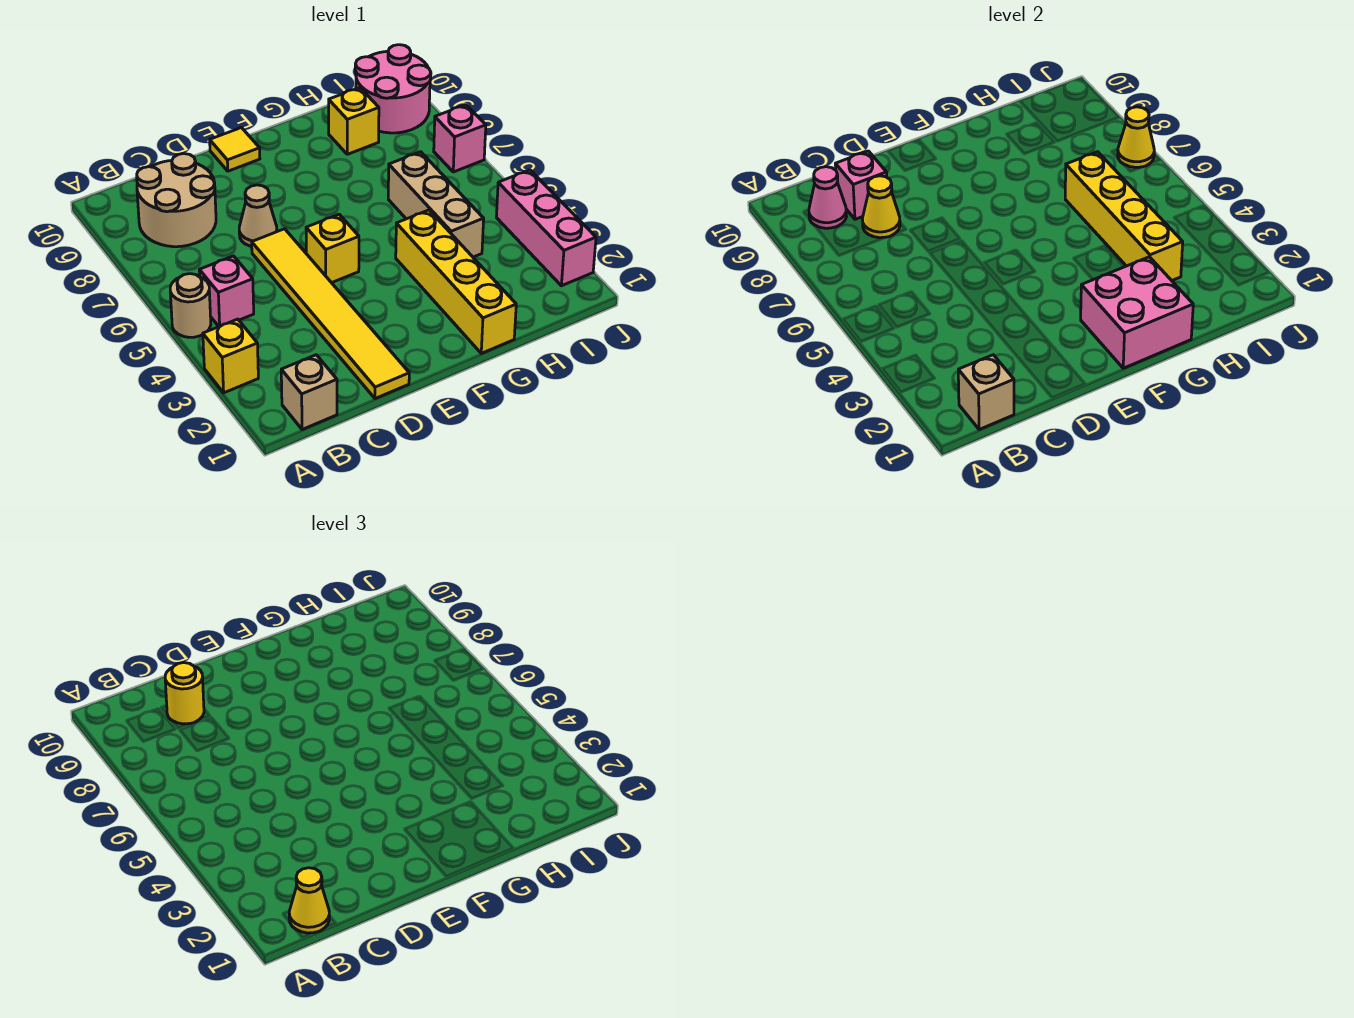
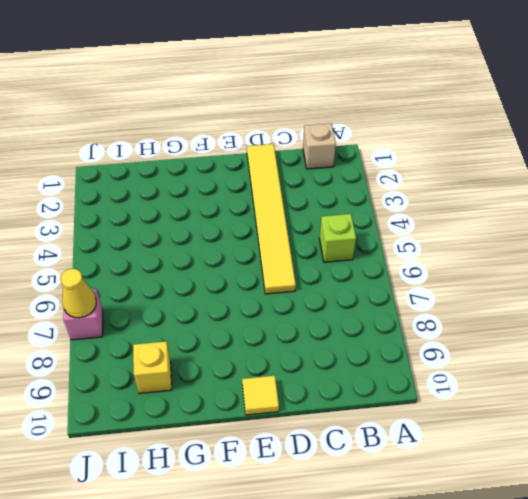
lime brick B5 level 1 -> pink brick B5 level 1
none -> yellow brick A3 level 1
none -> tan round brick A5 level 1
none -> tan round brick B8:C9 level 1

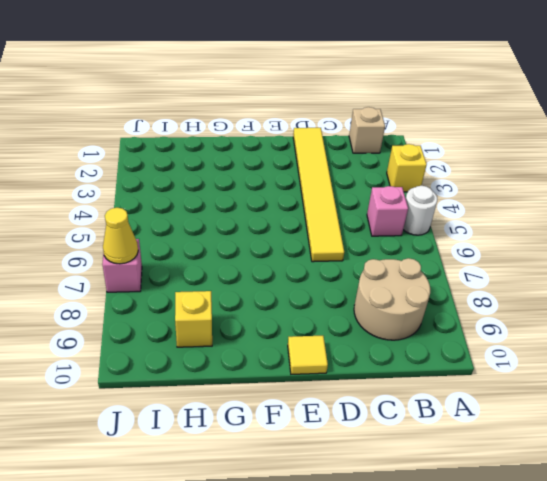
white round brick A5 level 1 -> tan round brick A5 level 1
none -> tan cone D7 level 1
none -> yellow brick E5 level 1
none -> yellow brick G1:G4 level 1

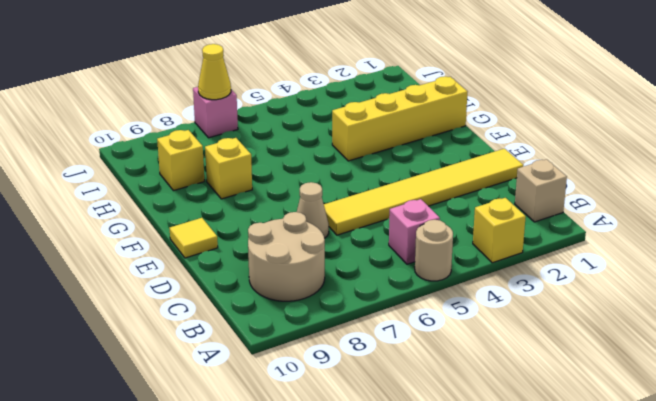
yellow brick G8 level 1 -> yellow brick E5 level 1
none -> tan brick H4:H6 level 1
none -> pink round brick I9:J10 level 1
none -> pink brick J2:J4 level 1

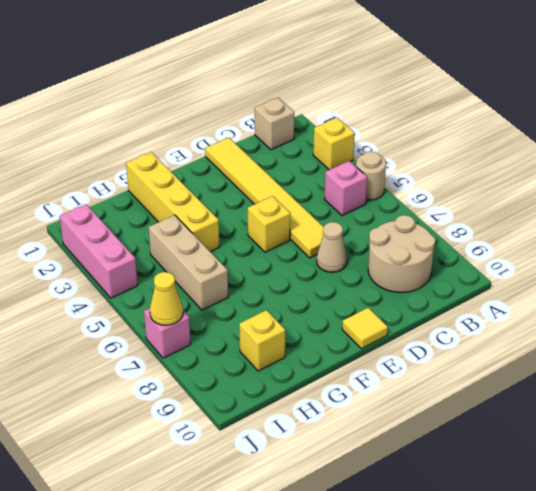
none -> pink round brick I9:J10 level 1
none -> tan brick B1 level 2
none -> pink cone B9 level 2

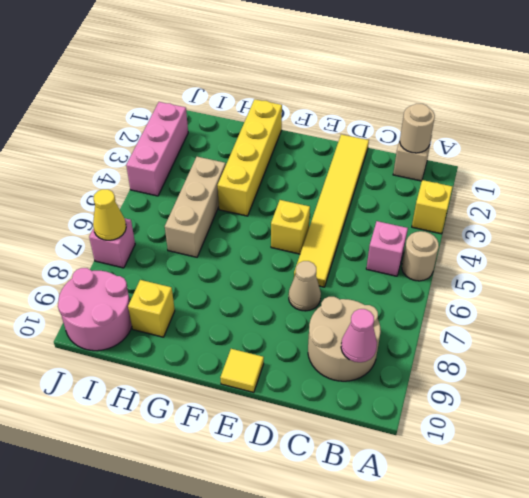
tan round brick B1 level 2 -> tan brick B1 level 2
none -> yellow cone C8 level 2
none -> pink brick C9 level 2
none -> pink brick F1:G2 level 2

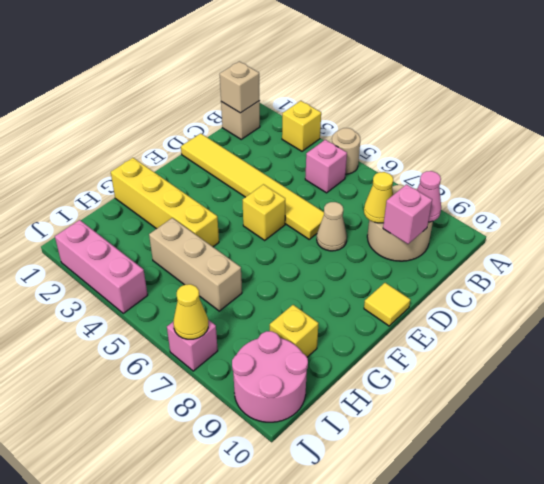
none -> pink brick F1:G2 level 2
none -> yellow brick H3:H6 level 2
none -> yellow cone B1 level 3

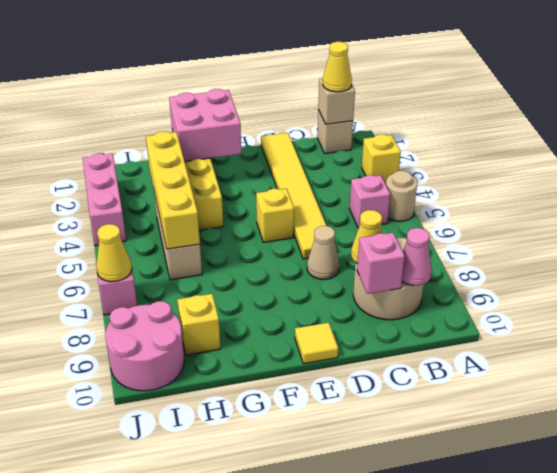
none -> yellow round brick C9 level 3

